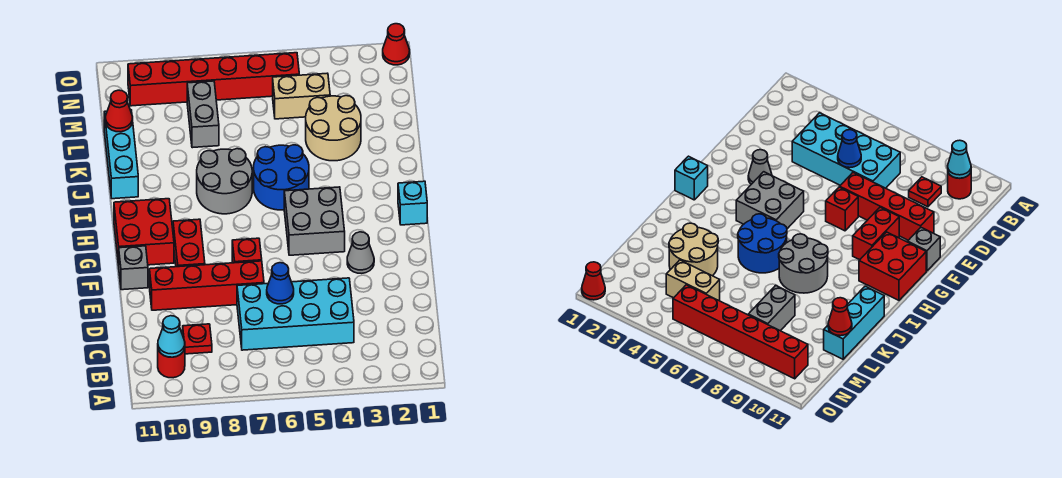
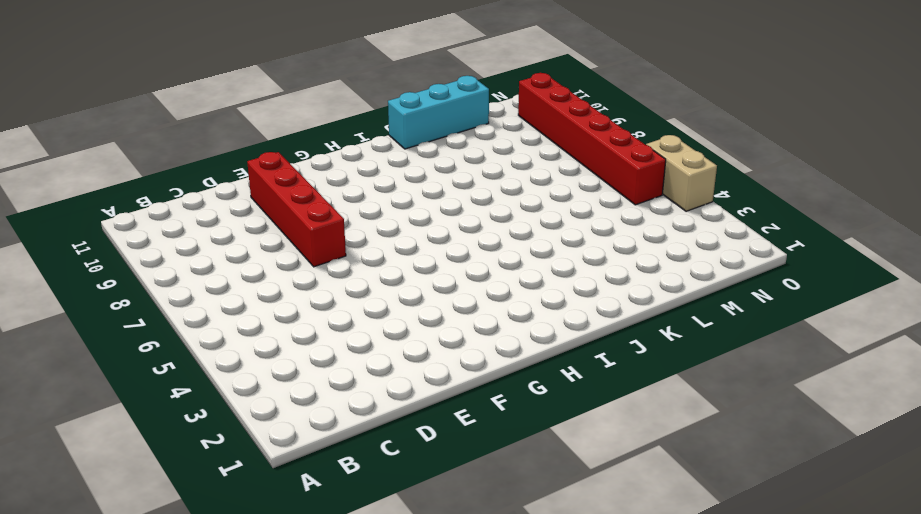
tan brick O4:O5 level 1 -> tan brick M4:M5 level 1
none -> red round brick B10 level 1
none -> cyan brick C4:D7 level 1
none -> red plate C9 level 1

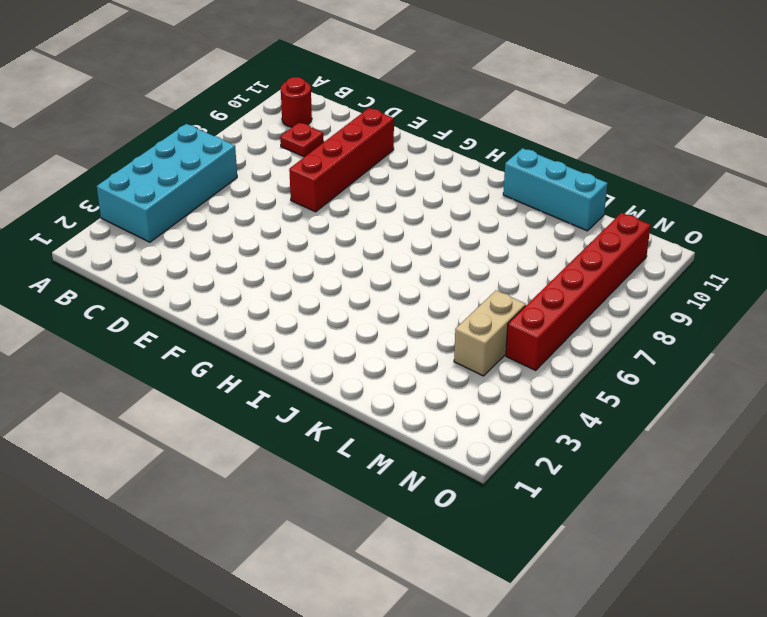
cyan brick A3:B6 level 1 -> cyan brick C4:D7 level 1
none -> grey cone F3 level 1
none -> red brick F7 level 1
none -> red brick F9:G9 level 1

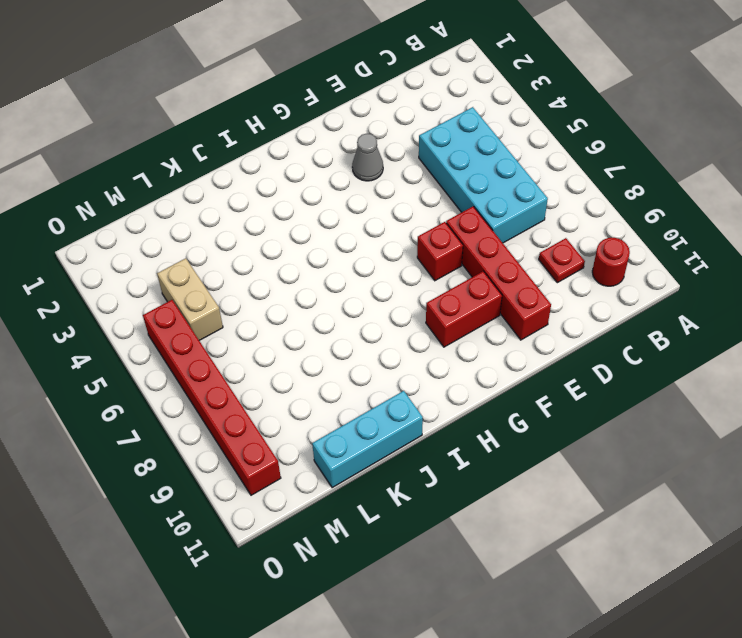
none -> grey brick F11 level 1
none -> grey brick G4:H5 level 1
none -> red brick G10:H11 level 1

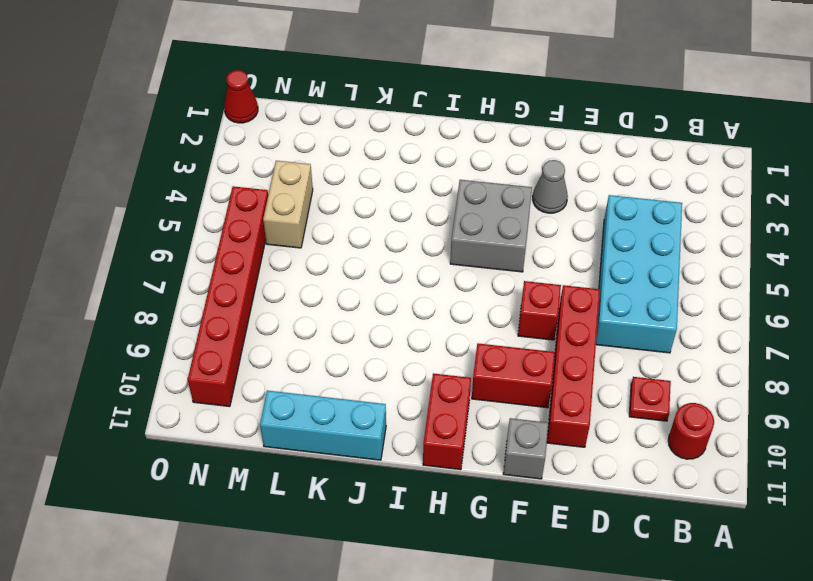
red brick H10:H11 level 1 -> red brick G10:H11 level 1
none -> cyan brick H1 level 1
none -> blue round brick I5:J6 level 1
none -> grey round brick I7:J8 level 1

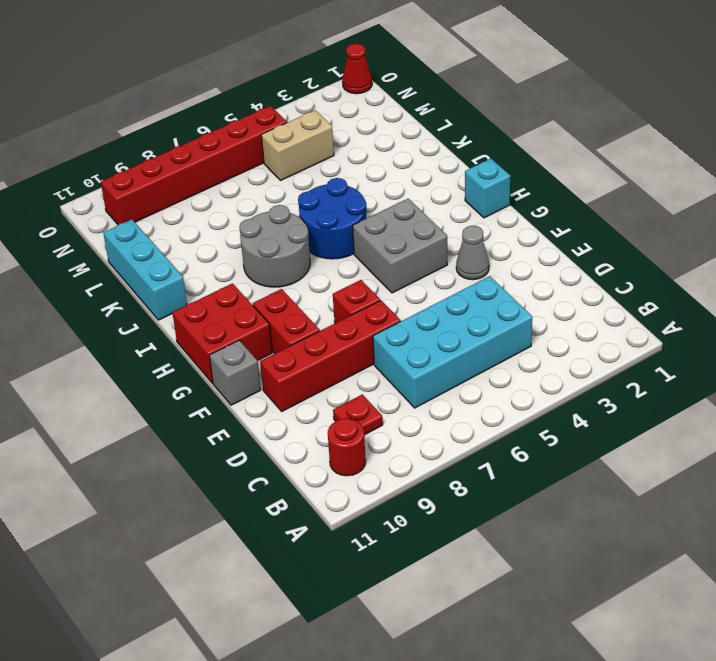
none -> tan round brick K3:L4 level 1
none -> grey brick L8:M8 level 1
none -> cyan cone B10 level 2

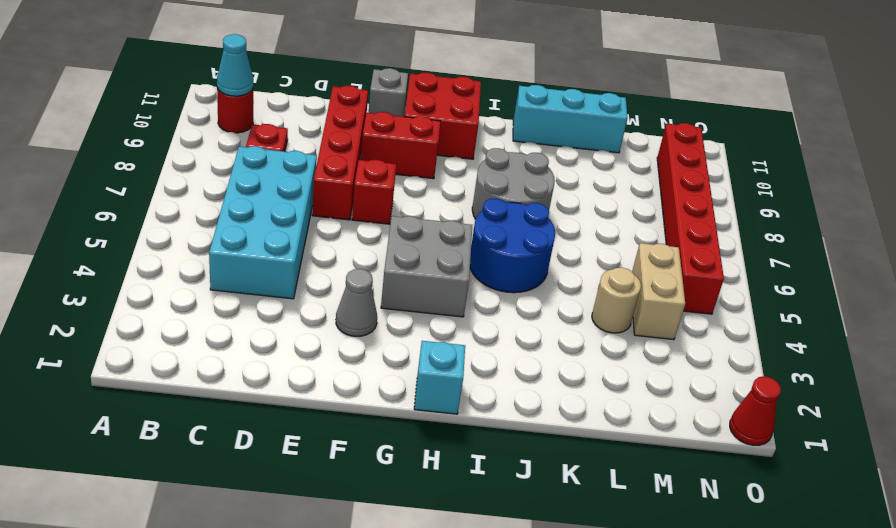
tan round brick L4 level 1 -> tan round brick K3:L4 level 1
none -> grey brick L8:M8 level 1
none -> blue cone D6 level 2
none -> red cone L11 level 2

